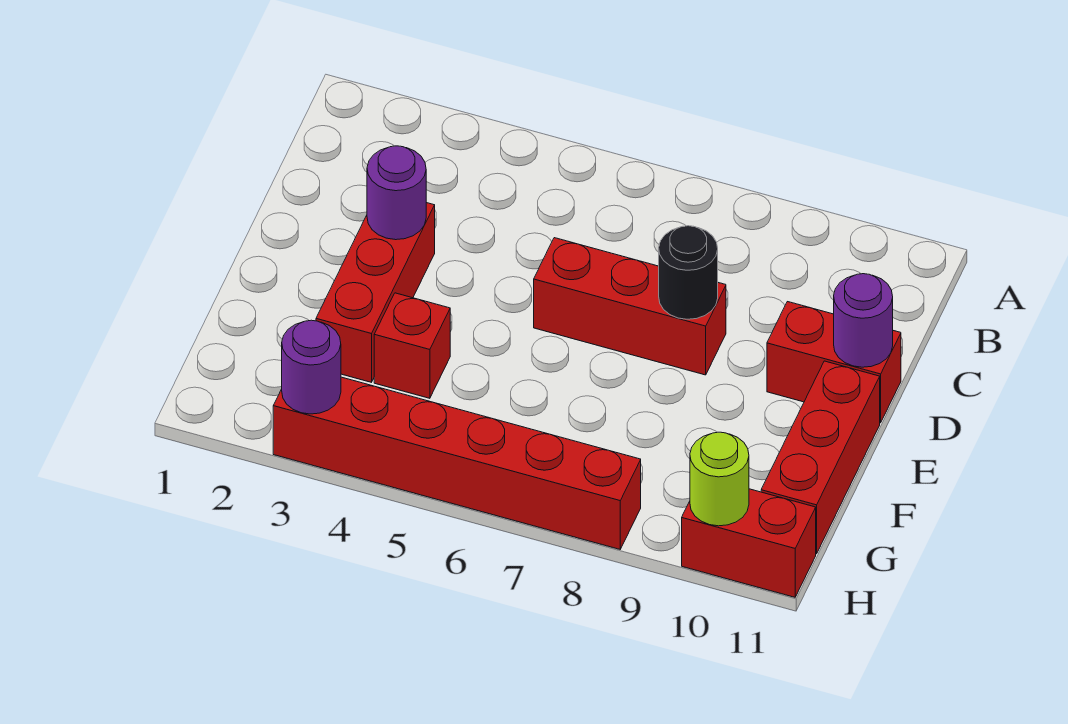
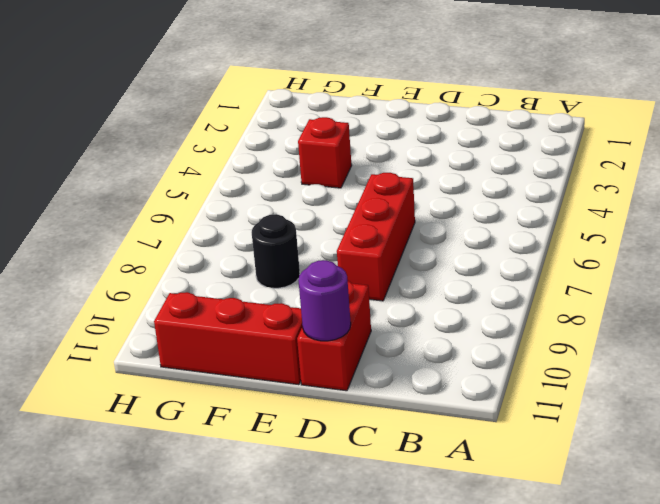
black round brick F8 level 1 -> black round brick D8 level 2
none -> red brick D3:F3 level 1
none -> red brick H3:H8 level 1
none -> red brick H10:H11 level 1

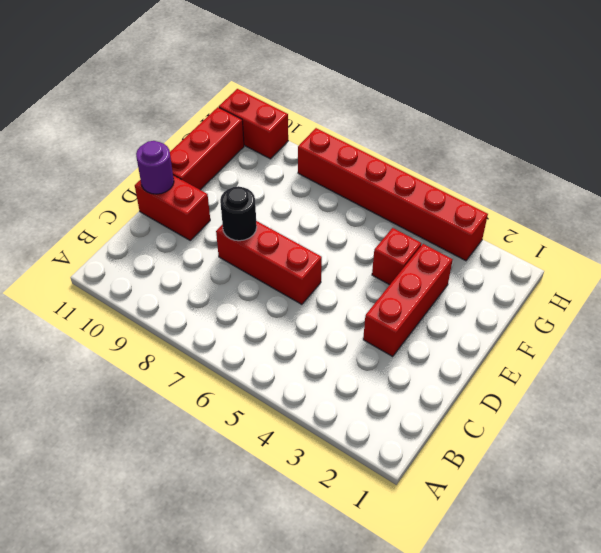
none -> purple round brick D3 level 2
none -> purple round brick H3 level 2
none -> lime round brick H10 level 2

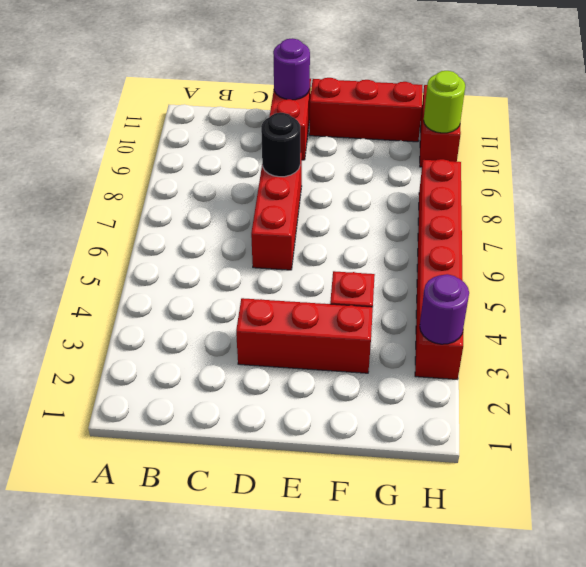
none -> purple round brick D3 level 2

